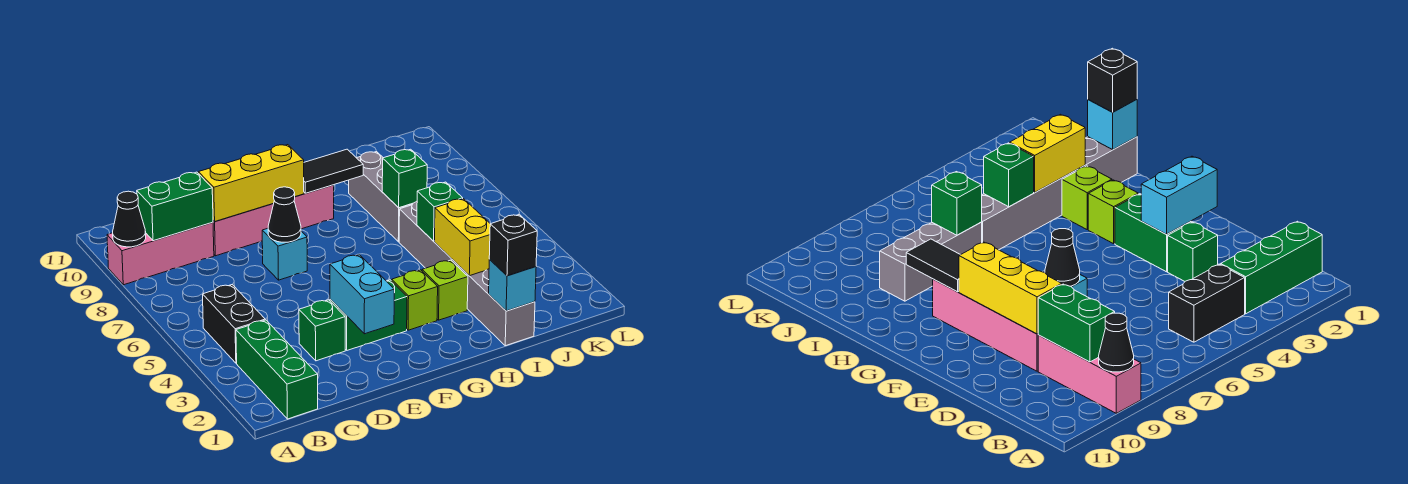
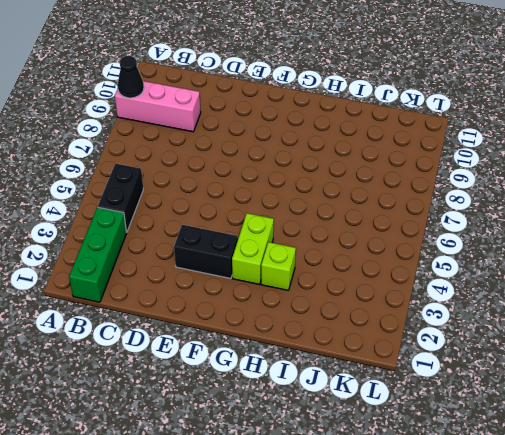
black brick E3:F3 level 1 -> green brick E3:F3 level 1
lime brick G3:G4 level 1 -> lime brick G3 level 1
none -> green brick D3 level 1
none -> pink brick D9:G9 level 1
none -> cyan brick E7 level 1

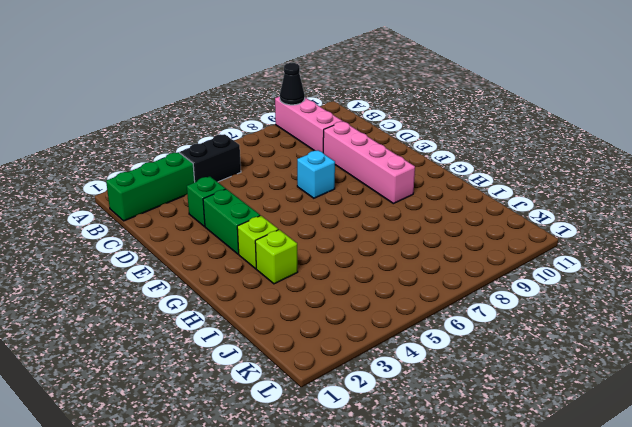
none -> grey brick I1:I6 level 1
none -> grey brick I7:I9 level 1
none -> green brick B9:C9 level 2

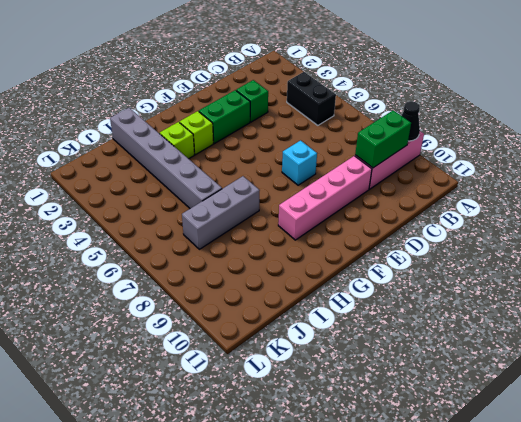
grey brick H7:J7 level 1 -> grey brick I7:I9 level 1
none -> green brick B1:B3 level 1
none -> yellow brick D9:F9 level 2
none -> cyan brick E2:E3 level 2

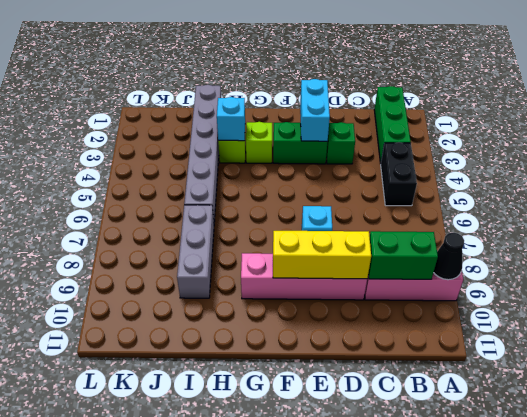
cyan brick H3 level 2 -> cyan brick I1 level 2
none -> black cone E7 level 2
none -> black tile G9:H9 level 2
none -> yellow brick I3:I4 level 2

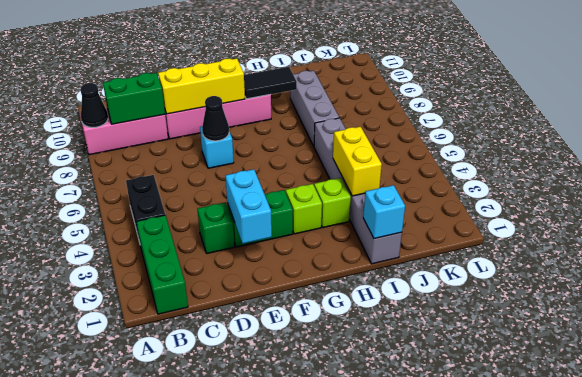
none -> green brick I5 level 2
none -> green brick I7 level 2
none -> black brick I1 level 3

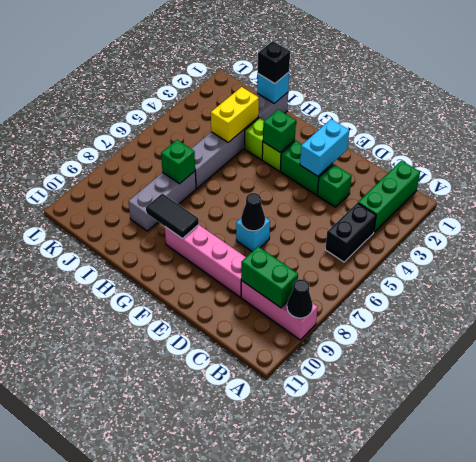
green brick G3 level 2 -> green brick I5 level 2
none -> yellow brick D9:F9 level 2

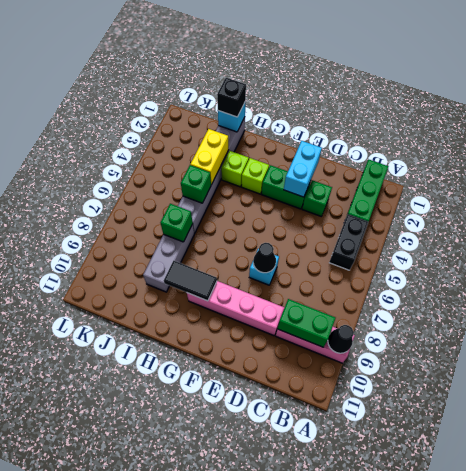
none -> yellow brick D9:F9 level 2

